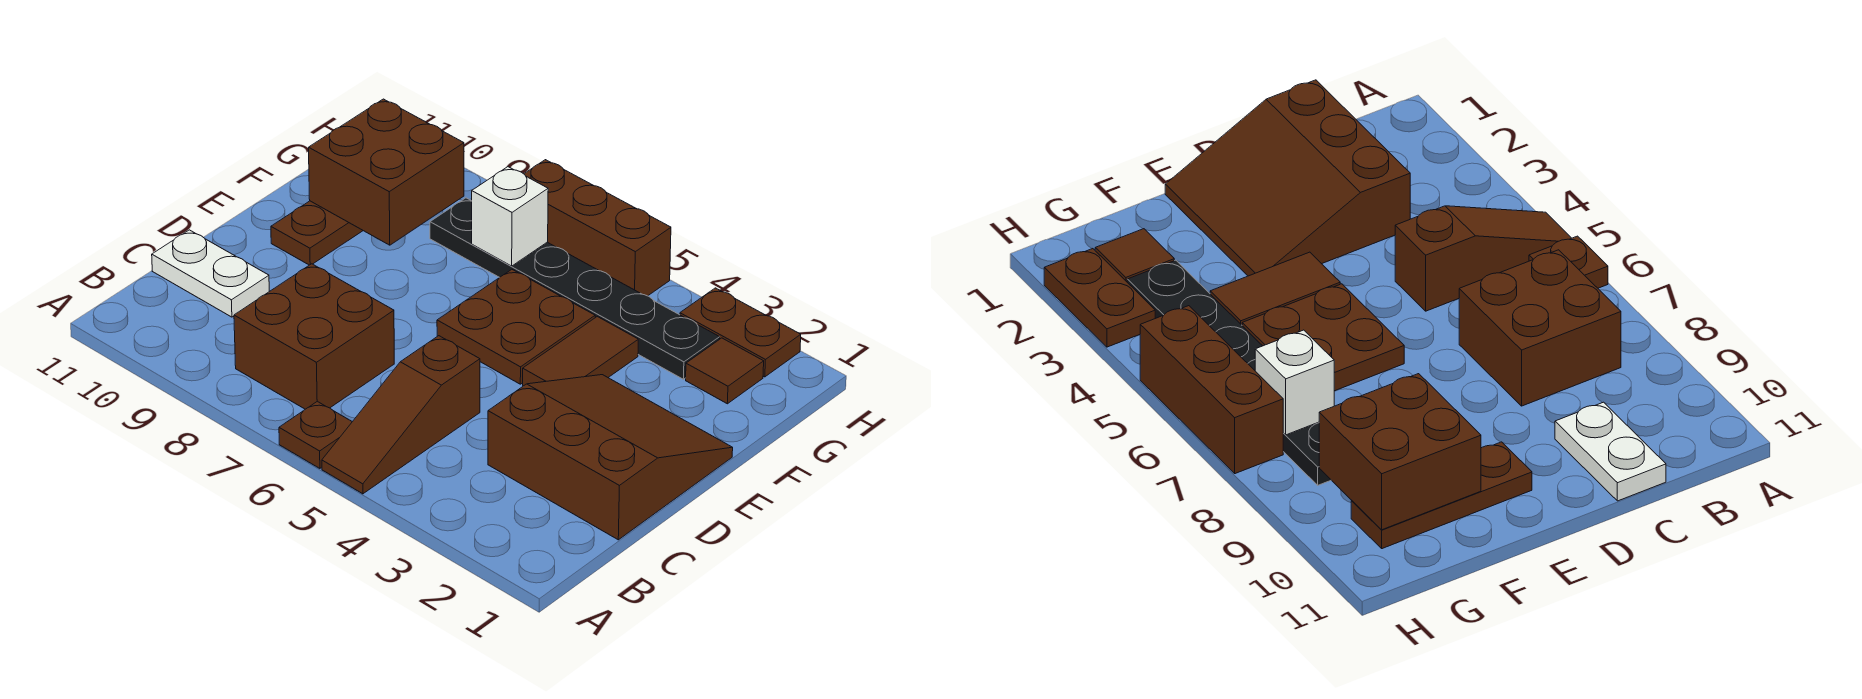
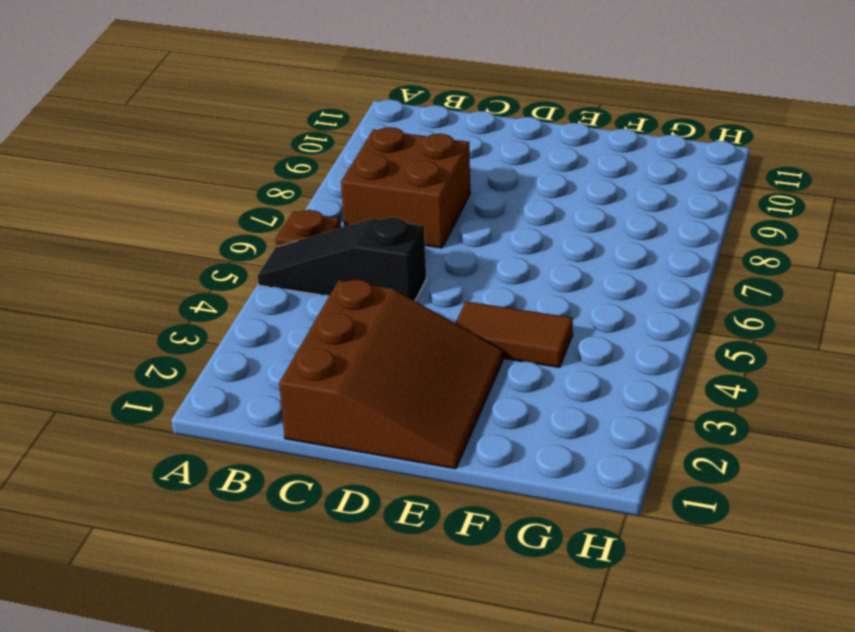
black slope A5:C5 level 1 top C -> brown slope A5:C5 level 1 top C
none -> white plate C10:C11 level 1
none -> brown plate E5:F6 level 1
none -> brown plate E10:G10 level 1

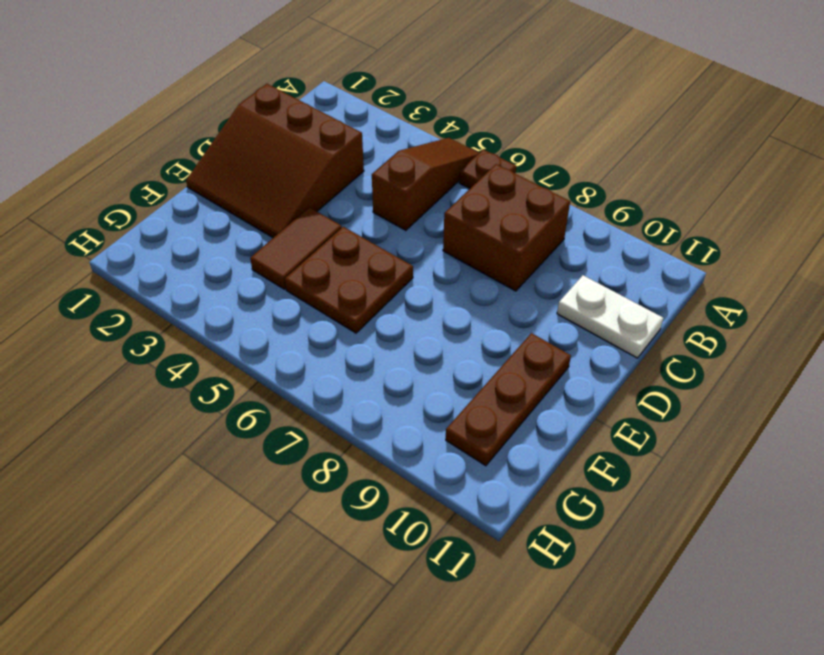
none -> brown tile G2 level 1
none -> black plate G3:G8 level 1
none -> brown plate H2:H3 level 1

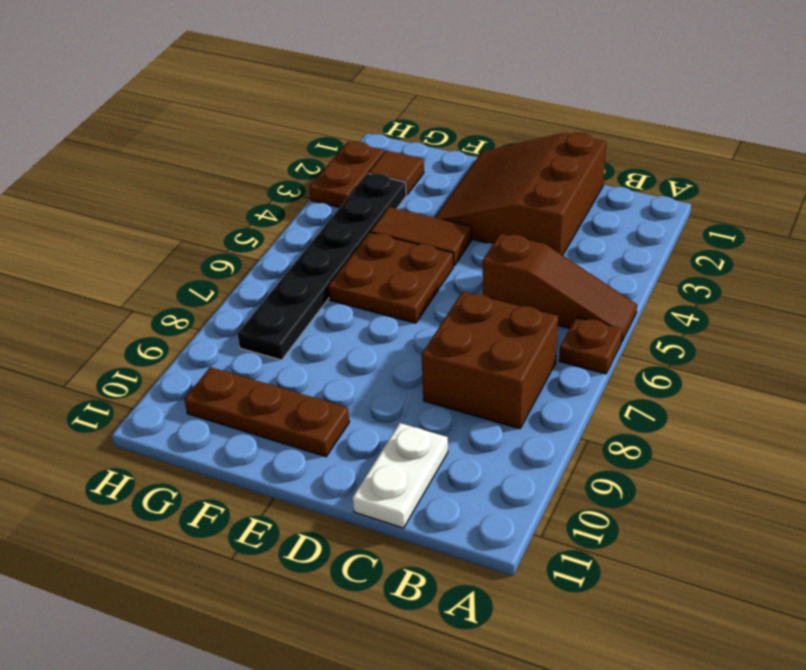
none -> brown brick H5:H7 level 1
none -> brown brick F9:G10 level 2
none -> white brick G7 level 2

